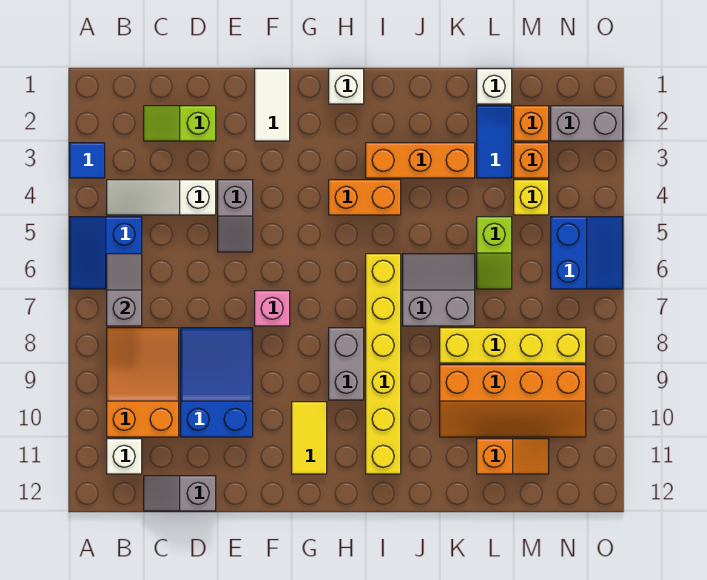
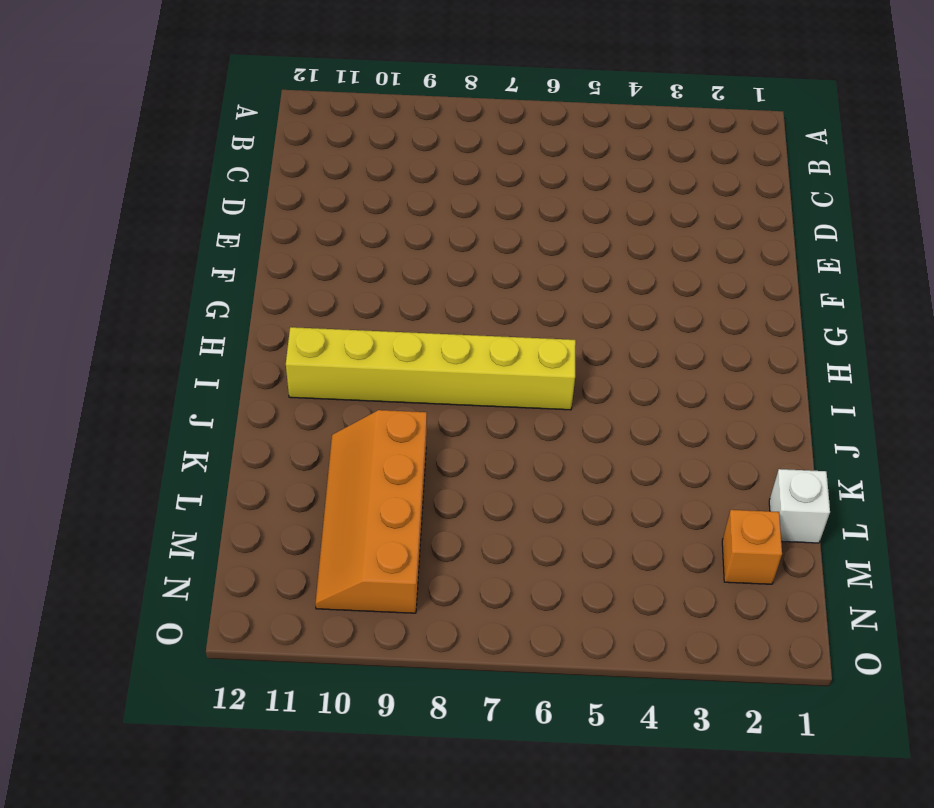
none -> blue tile A3 level 1
none -> blue slope A5:B6 level 1 top B
none -> white slope B4:D4 level 1 top D
none -> orange slope B8:C10 level 1 top 10

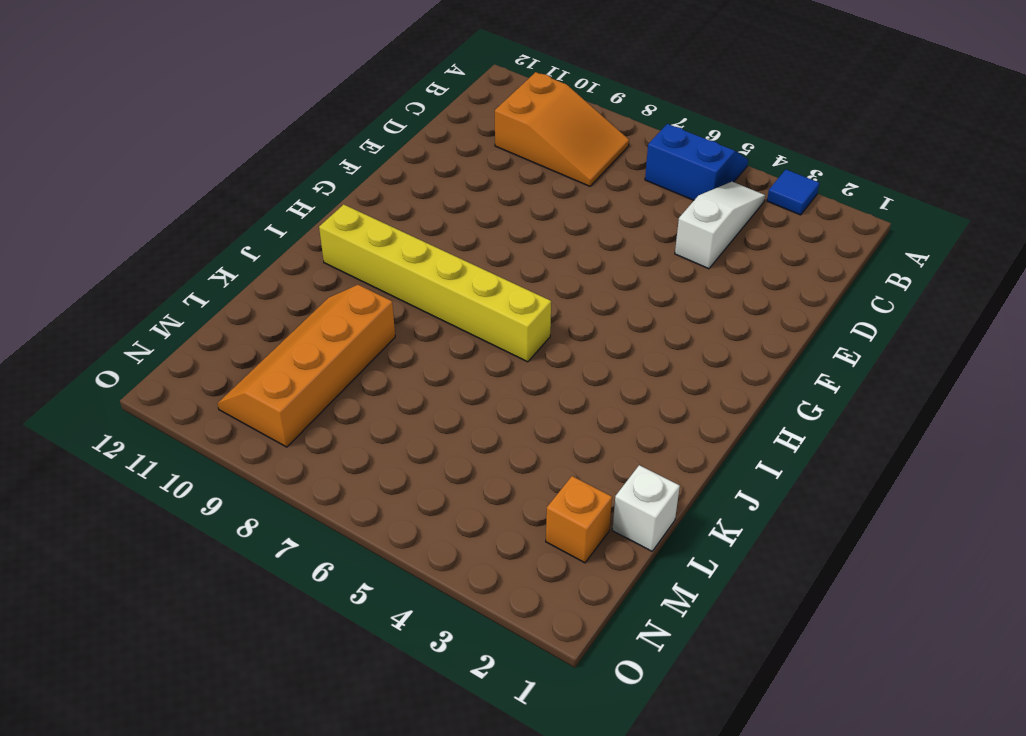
none -> white brick B11 level 1
none -> lime slope C2:D2 level 1 top D
none -> grey slope C12:D12 level 1 top D
none -> blue slope D8:E10 level 1 top 10

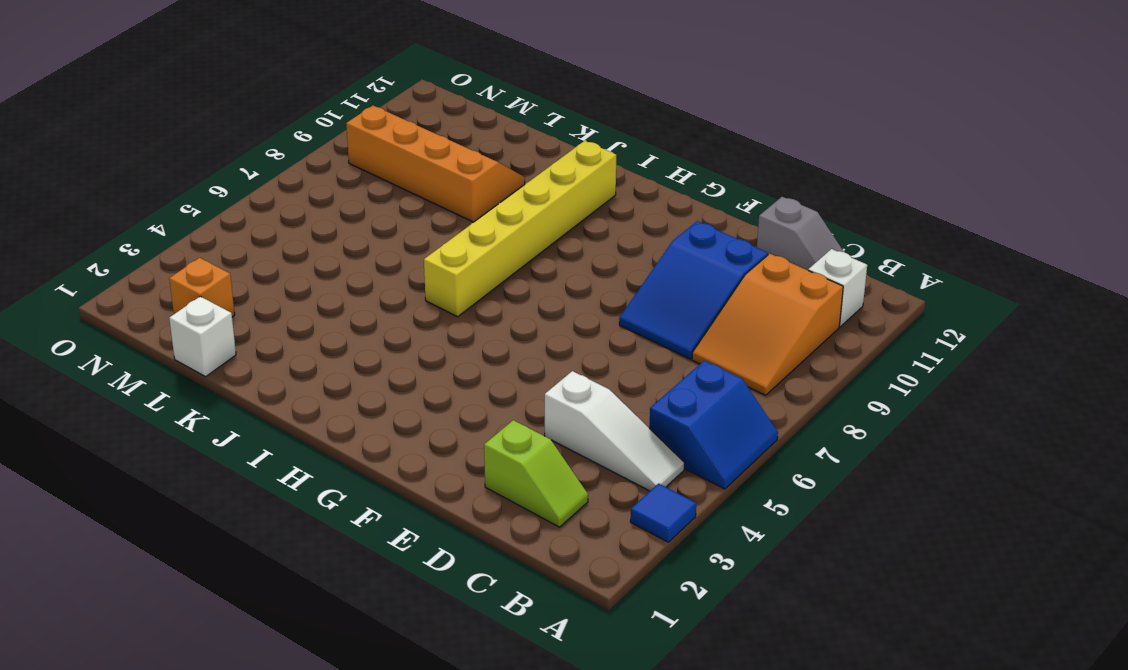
none -> grey slope E4:E5 level 1 top 4
none -> white tile F1:F2 level 1
none -> pink brick F7 level 1
none -> yellow tile G10:G11 level 1

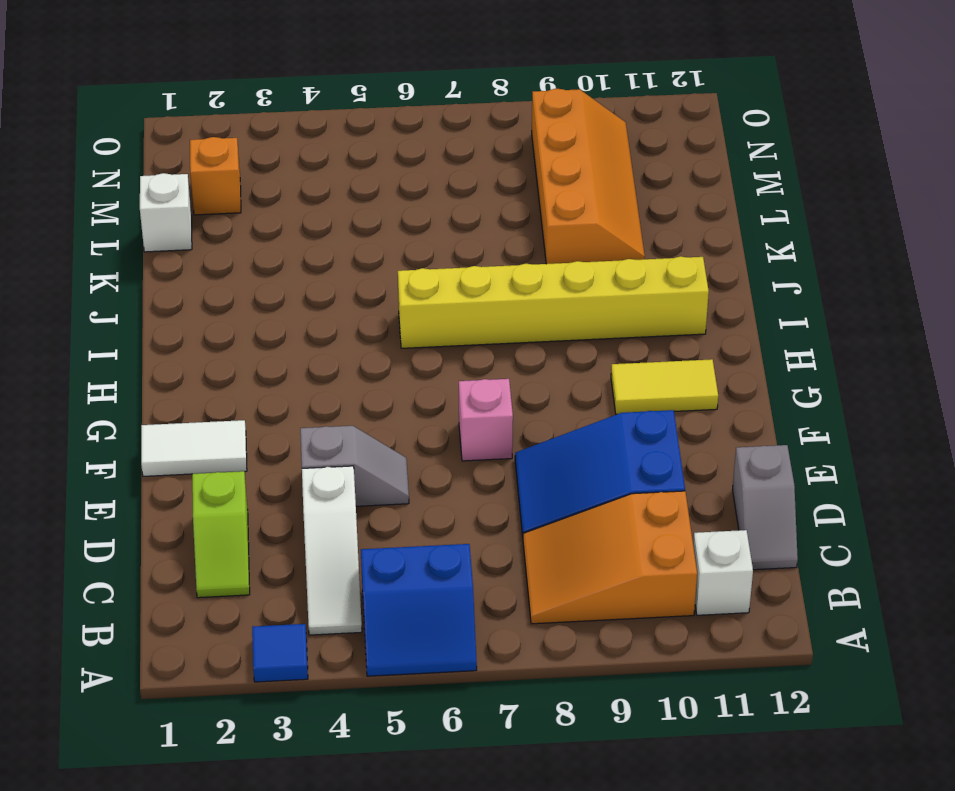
none -> white brick H1 level 1
none -> orange brick H4:I4 level 1
none -> grey brick H8:H9 level 1
none -> orange brick I3:K3 level 1

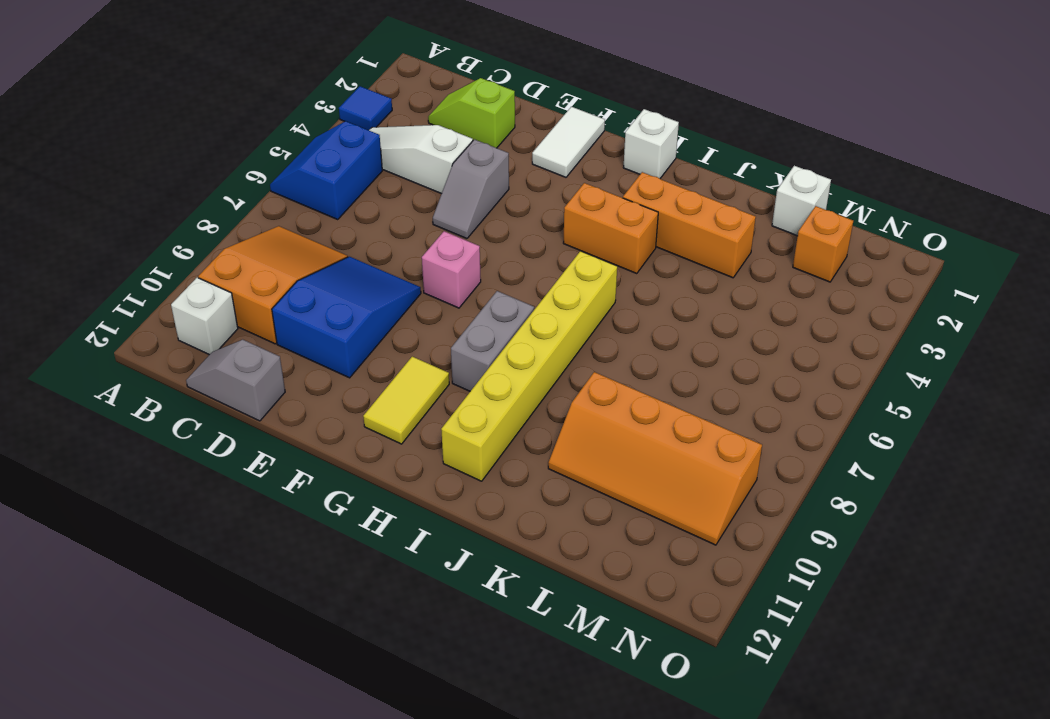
none -> grey slope J6:K7 level 1 top 7
none -> yellow brick K8:N8 level 1
none -> blue tile L2:L3 level 1
none -> lime slope L5:L6 level 1 top 5

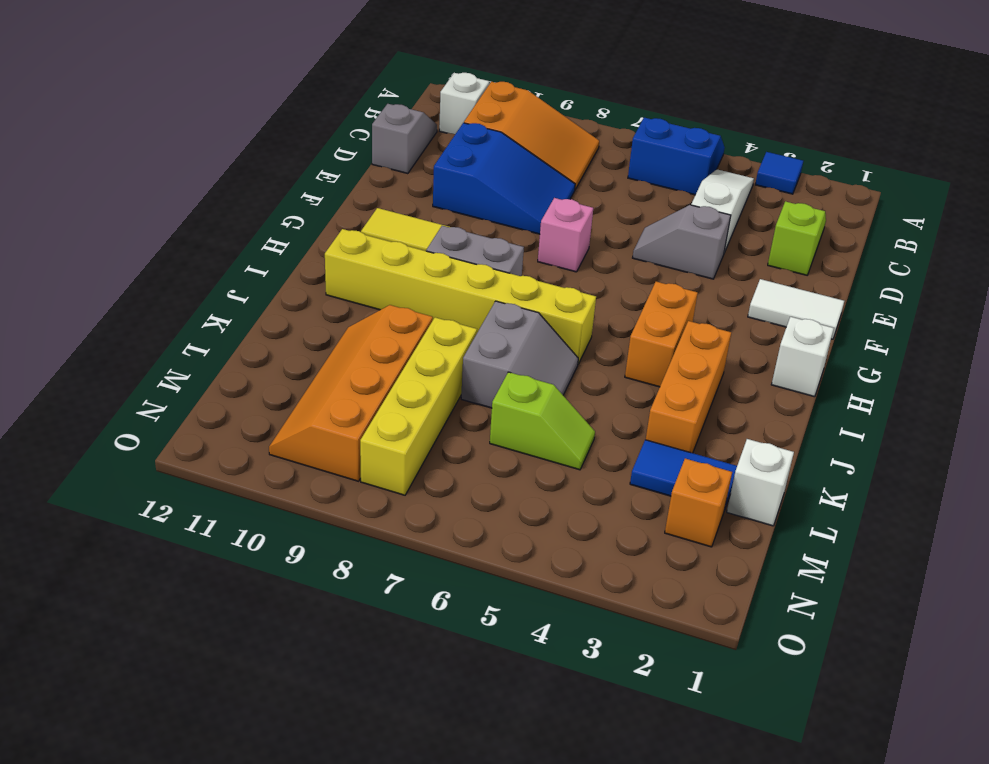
lime slope L5:L6 level 1 top 6 -> lime slope L5:L6 level 1 top 5
none -> orange slope L11:M11 level 1 top L
none -> orange brick M3 level 1
none -> yellow brick M4 level 1
none -> grey brick N2:O2 level 1

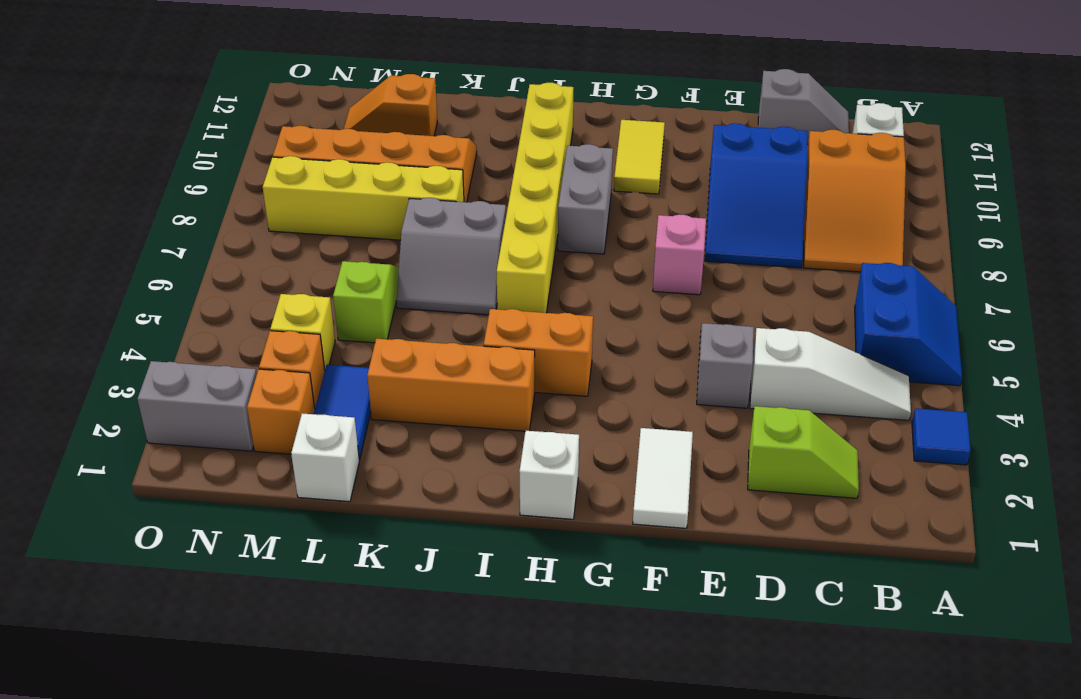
none -> blue slope N5:O6 level 1 top N
none -> grey slope B6:B7 level 2 top 7

